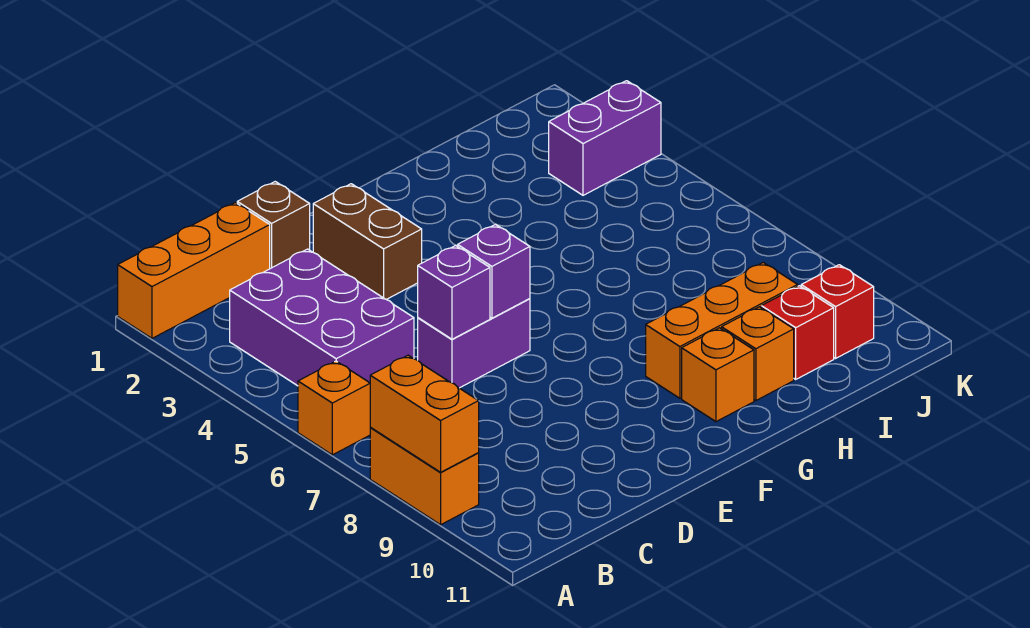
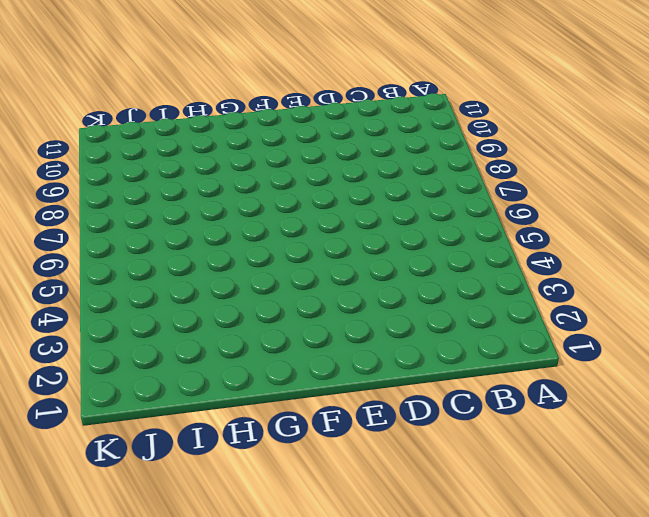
none -> orange brick A1:C1 level 1
none -> orange brick A6 level 1
none -> orange brick A8:A9 level 1

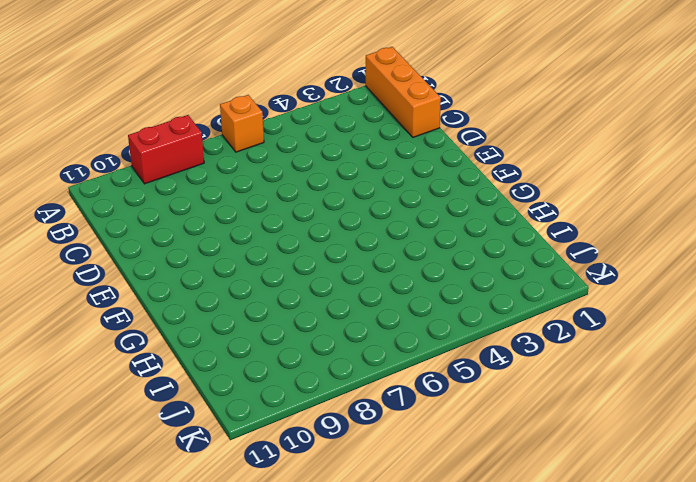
red brick A8:A9 level 1 -> orange brick A8:A9 level 1
none -> purple brick B3:C5 level 1
none -> brown brick D1 level 1
none -> purple brick D6:E6 level 1

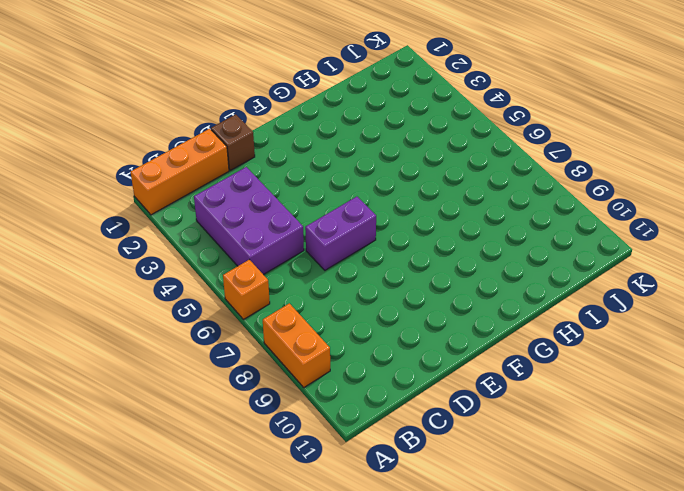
none -> brown brick E2:E3 level 1
none -> orange brick G9:I9 level 1
none -> orange brick G10 level 1

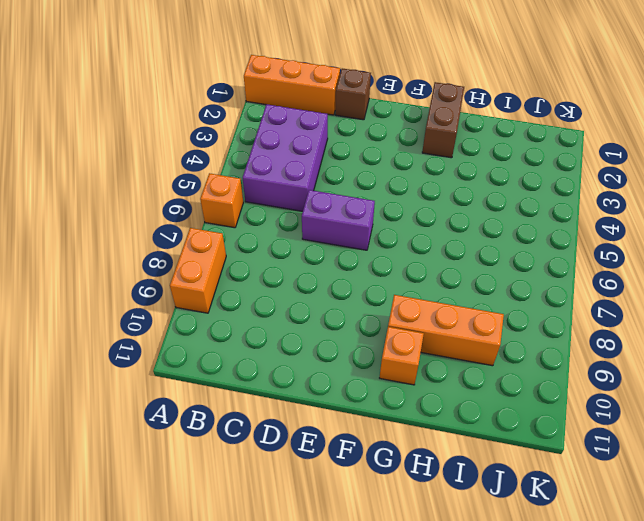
brown brick G1:G2 level 1 -> brown brick E2:E3 level 1
none -> orange brick H10 level 1
none -> red brick I10 level 1
none -> purple brick J3:K3 level 1

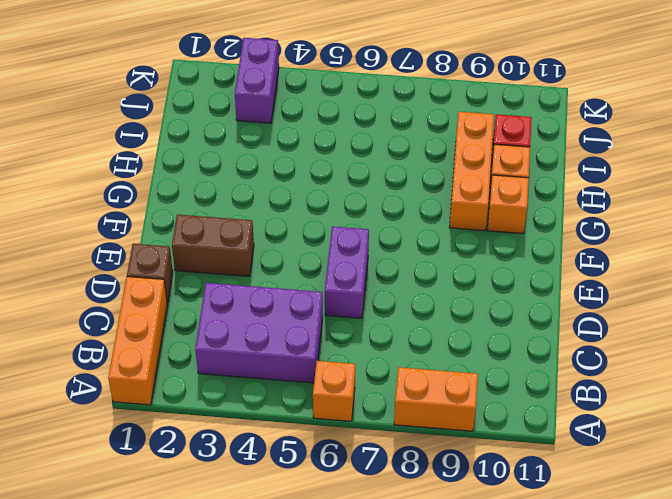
none -> red brick J10 level 1
none -> orange brick A8:A9 level 2
none -> purple brick D6 level 2

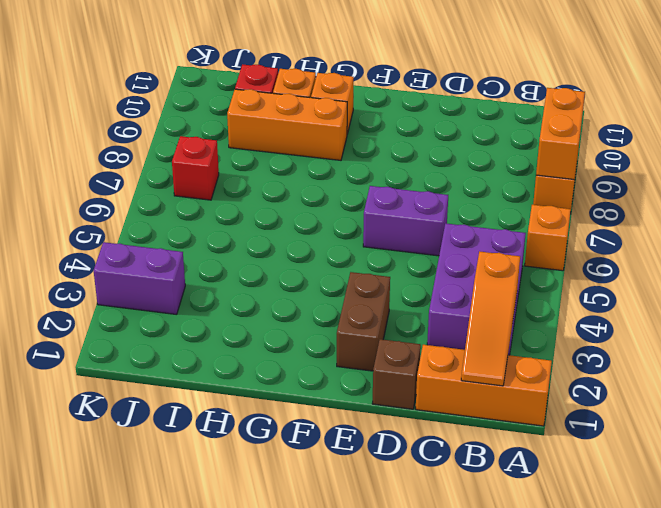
orange slope B1:B3 level 2 top 3 -> none
red brick J7 level 1 -> red brick J10 level 1
none -> purple brick D6 level 2
none -> purple brick E6 level 2

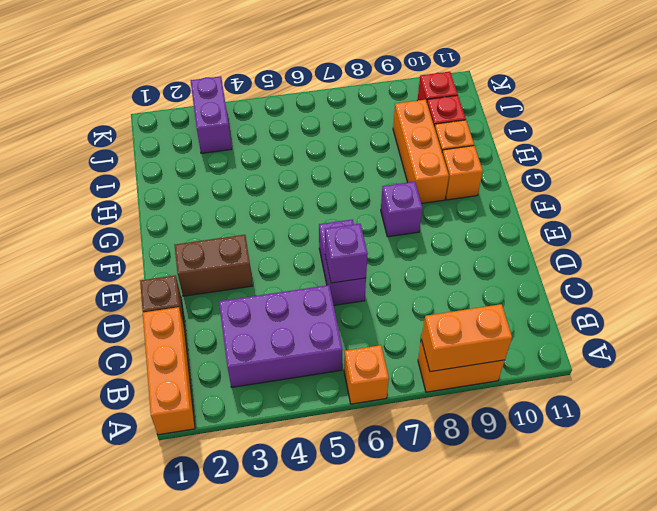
purple brick F8 level 1 -> purple brick E6 level 2

